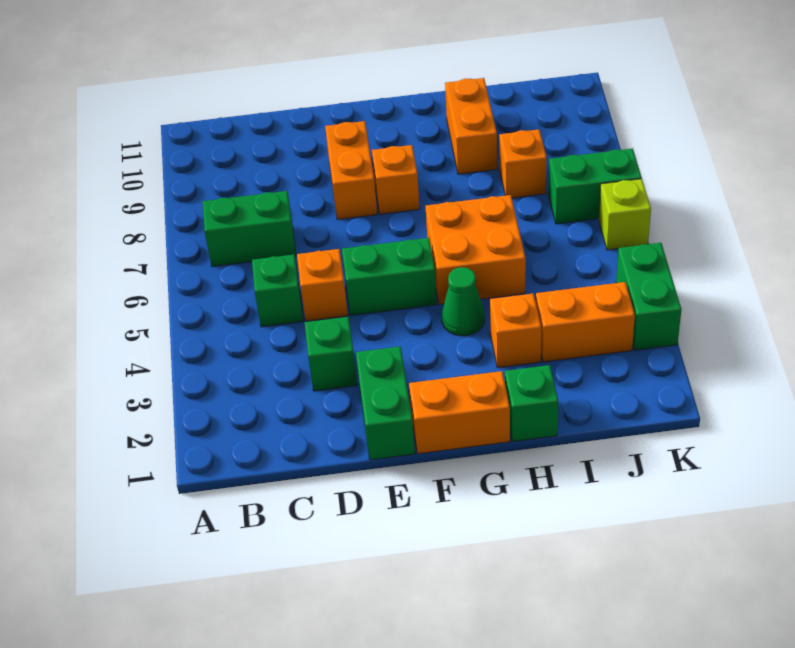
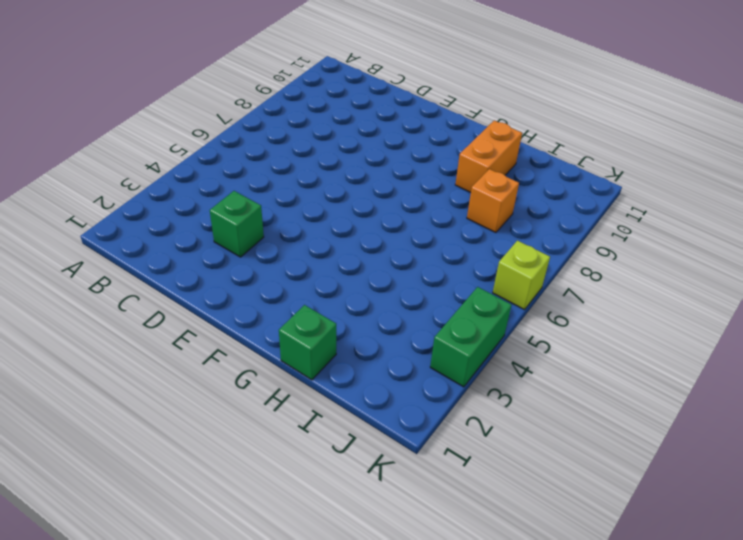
none -> green brick B7:C7 level 1
none -> green brick C5 level 1
none -> orange brick D5 level 1

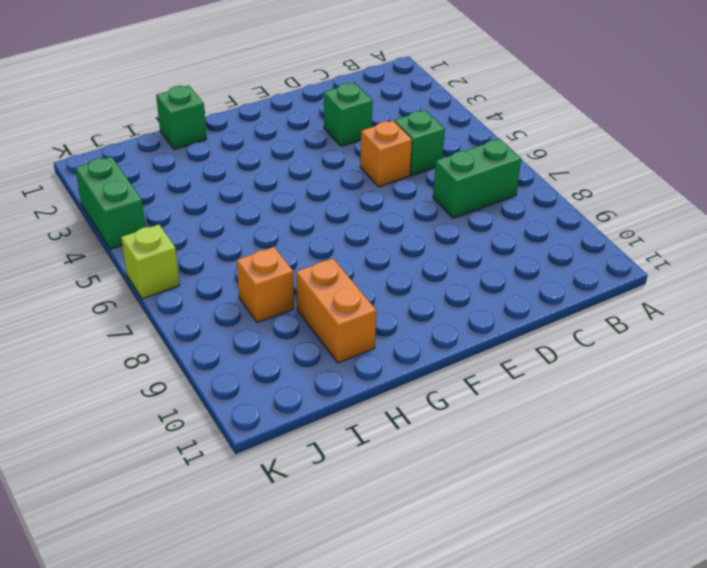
none -> green brick E1:E2 level 1
none -> green brick E5:F5 level 1
none -> orange brick E8:E9 level 1

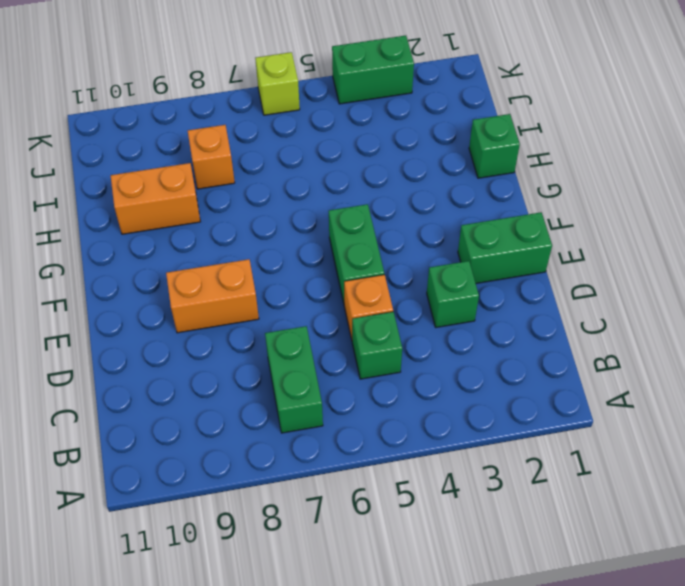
none -> orange brick F1:G1 level 1
none -> orange brick F8 level 1
none -> green cone G4 level 1

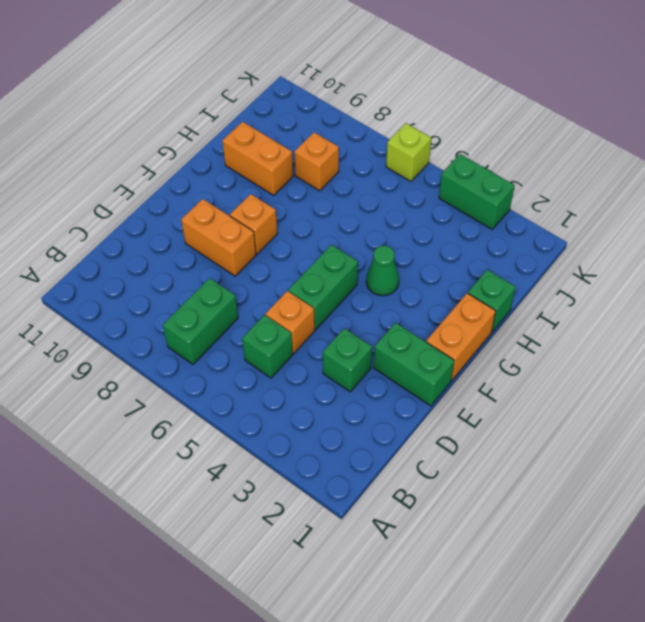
none -> orange brick G5:H6 level 1
none -> orange brick H3 level 1
none -> orange brick I3:J3 level 1

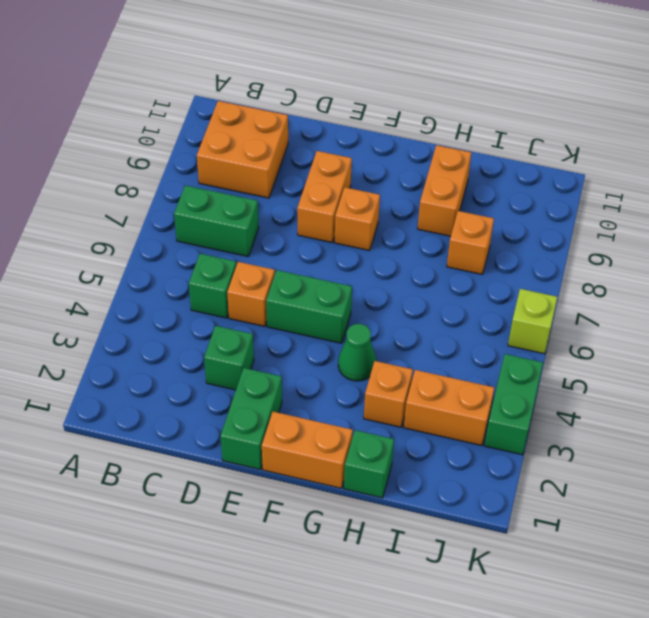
orange brick B9:C10 level 1 -> orange brick G5:H6 level 1
none -> green brick J7:K7 level 1

